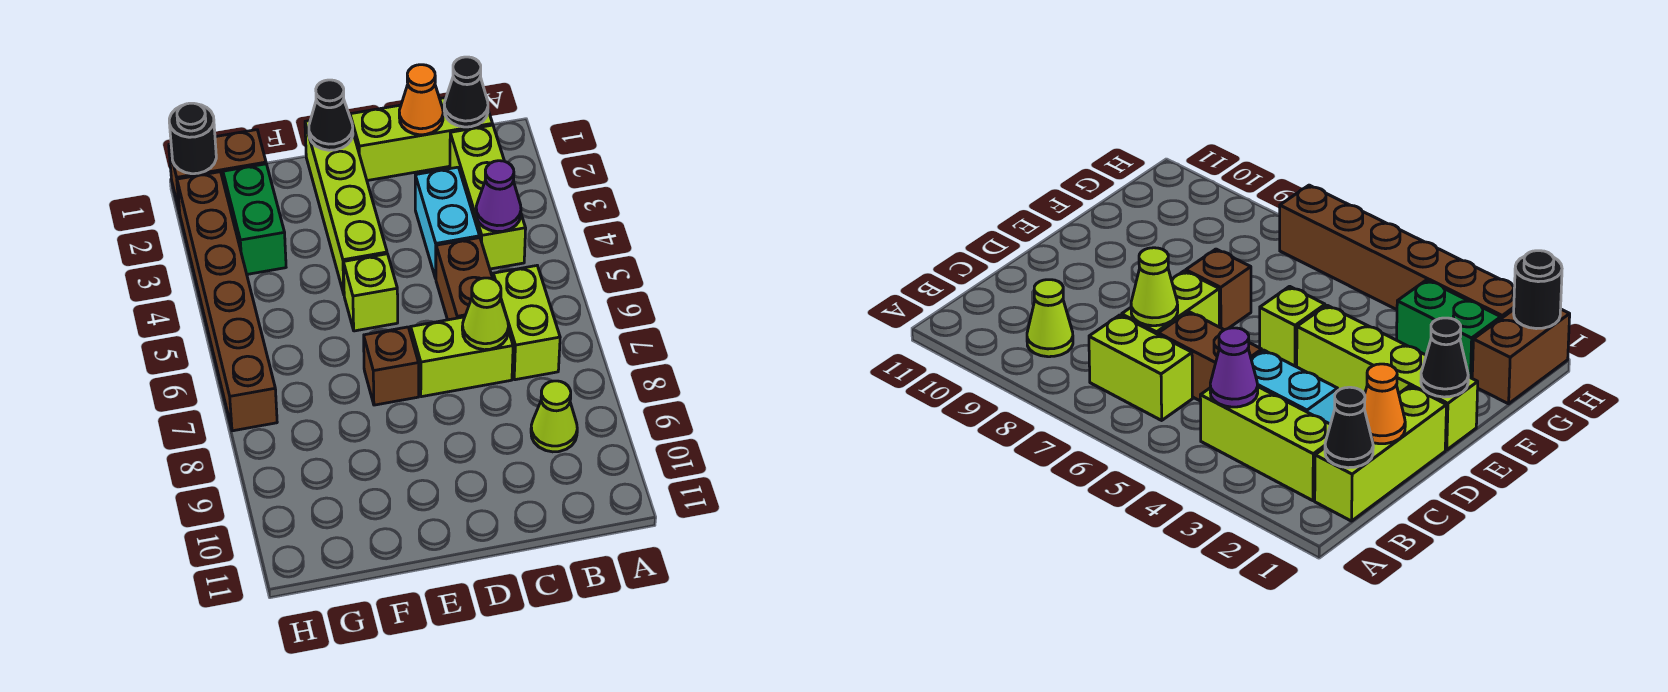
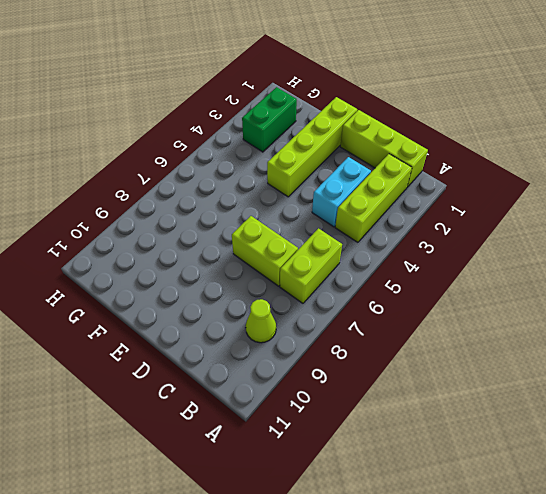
none -> brown brick C5:C6 level 1
none -> lime brick E5 level 1
none -> brown brick E7 level 1

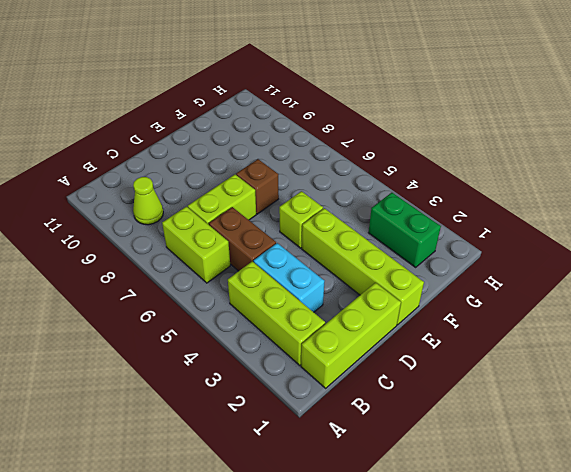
none -> brown brick G1:H1 level 1
none -> brown brick H2:H7 level 1
none -> black cone B1 level 2

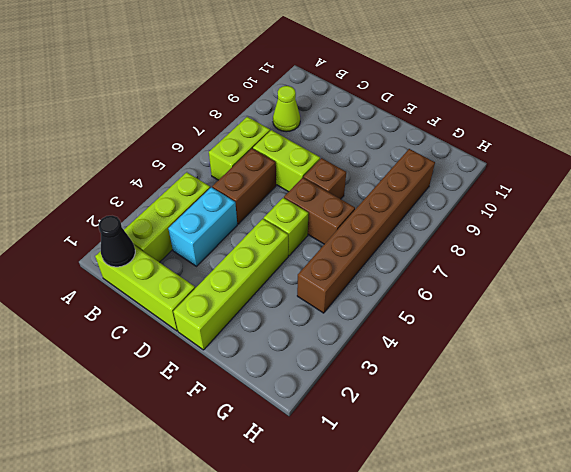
brown brick E6:F6 level 1 -> brown brick G1:H1 level 1
brown brick G4:G9 level 1 -> brown brick H2:H7 level 1
none -> green brick G2:G3 level 1
none -> purple cone B4 level 2
none -> orange cone C1 level 2

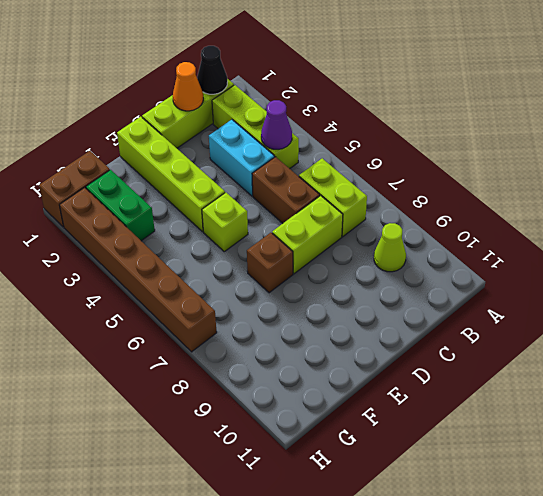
none -> lime cone C7 level 2
none -> black cone E1 level 2
none -> black round brick H1 level 2

